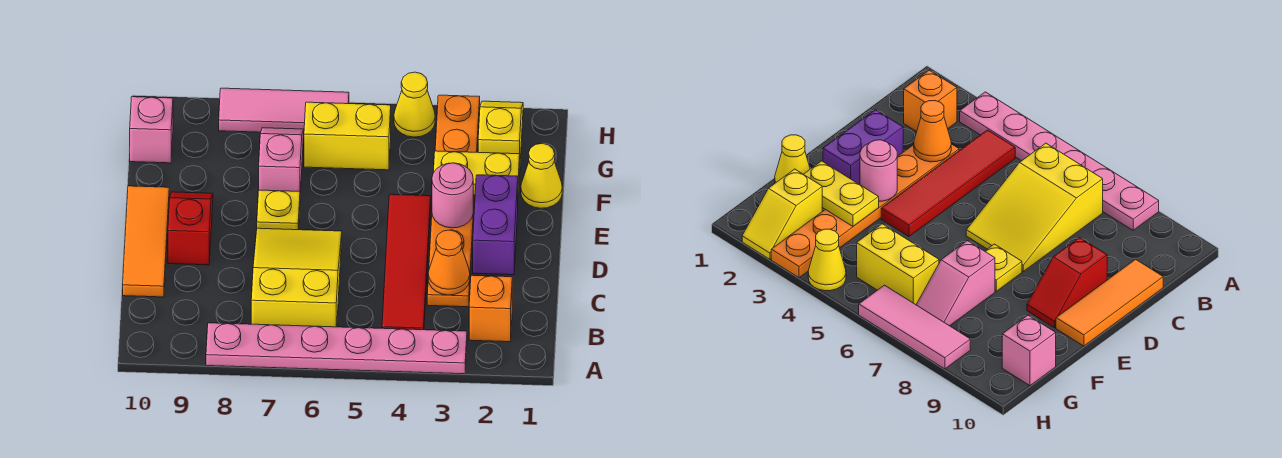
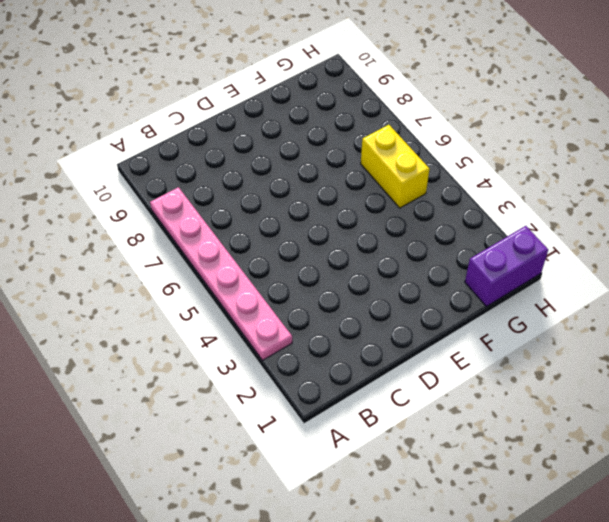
purple brick G1:H1 level 1 -> purple brick D2:E2 level 1
none -> orange brick B2 level 1
none -> red tile B4:E4 level 1
none -> yellow slope B6:D7 level 1 top B

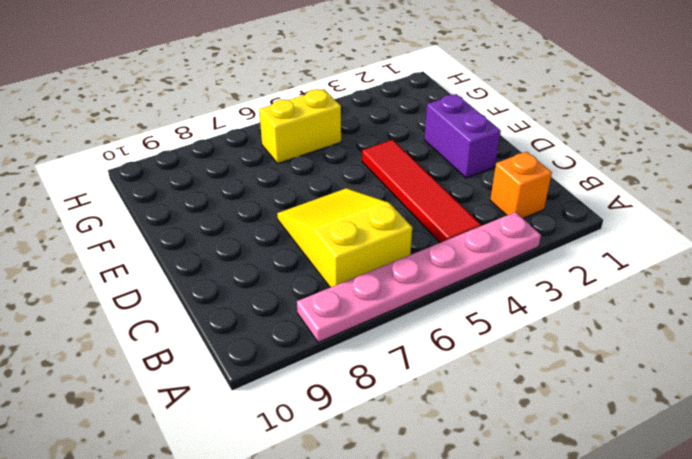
none -> orange plate C3:H3 level 1
none -> orange tile C10:E10 level 1
none -> red slope D9:E9 level 1 top D

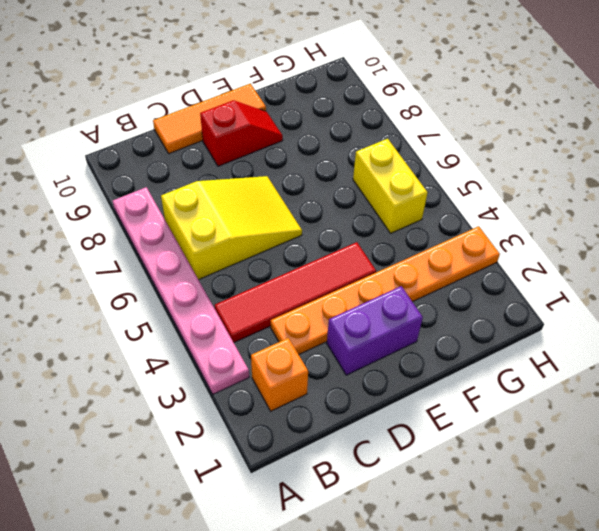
none -> yellow plate E7 level 1
none -> yellow cone F1 level 1
none -> pink slope F7:G7 level 1 top F

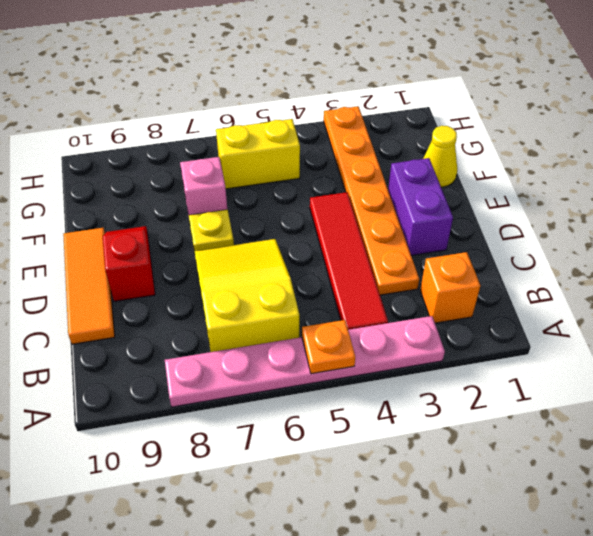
orange plate A5 level 2 -> none
none -> yellow slope G2:H2 level 1 top G
none -> pink brick G10 level 1
none -> yellow cone H4 level 1

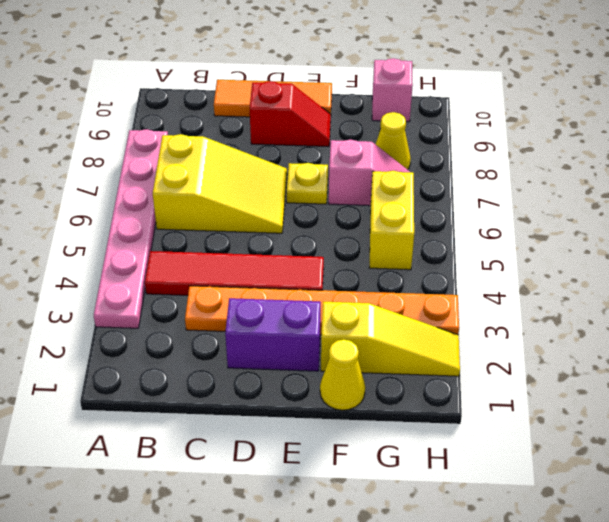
yellow slope F2:H2 level 1 top F -> yellow slope G2:H2 level 1 top G
yellow cone G8 level 1 -> yellow cone H4 level 1
none -> orange brick B2 level 1
none -> pink tile H6:H8 level 1
none -> orange cone C3 level 2

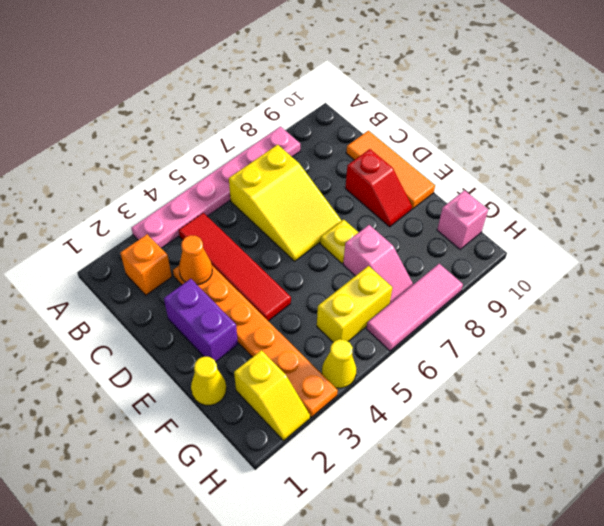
none -> pink round brick E3 level 2
none -> yellow plate F2:F3 level 2

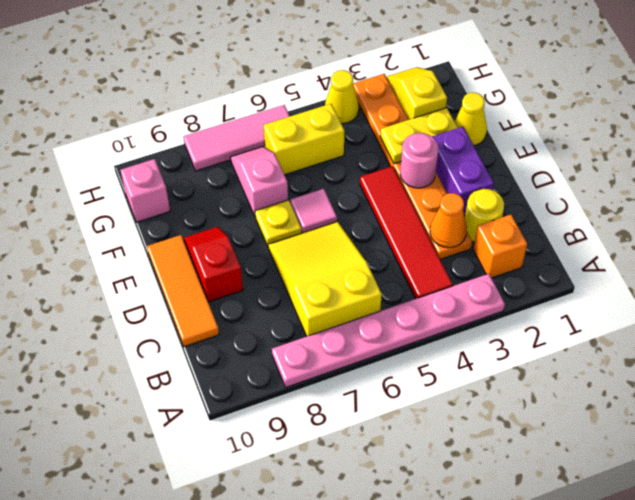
yellow round brick C2 level 1 -> none
pink tile E6 level 1 -> none

